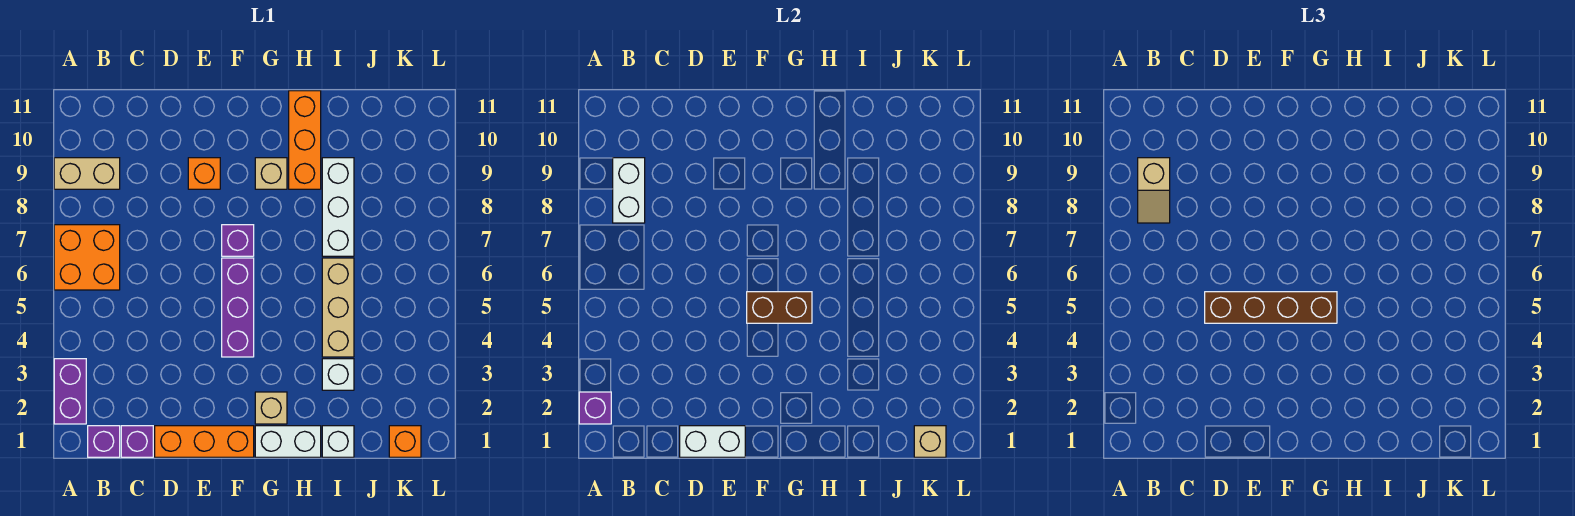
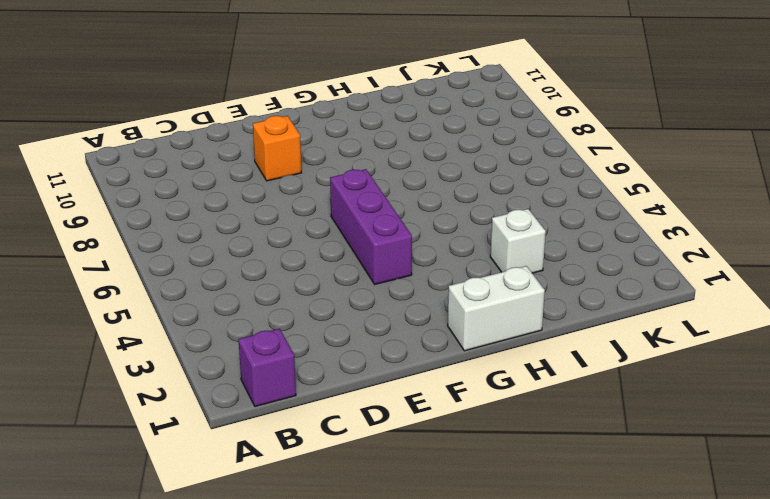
none -> purple brick A2:A3 level 1
none -> orange brick A6:B7 level 1
none -> tan brick A9:B9 level 1

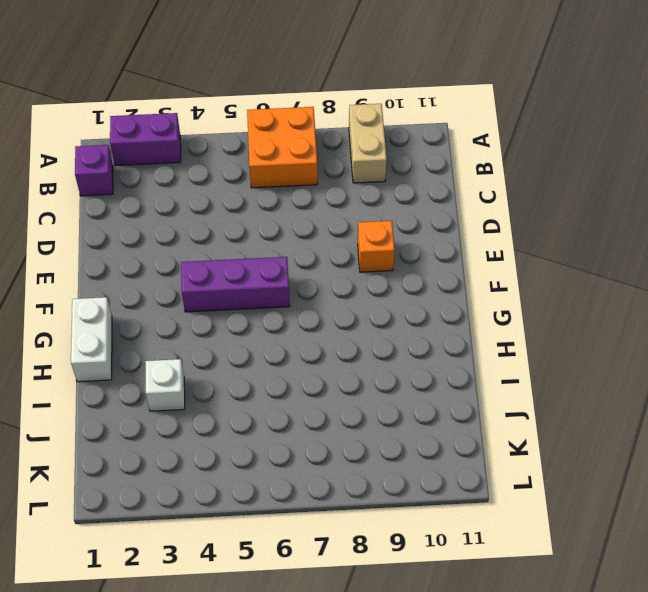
none -> purple brick C1 level 1
none -> orange brick D1:F1 level 1
none -> purple brick F7 level 1

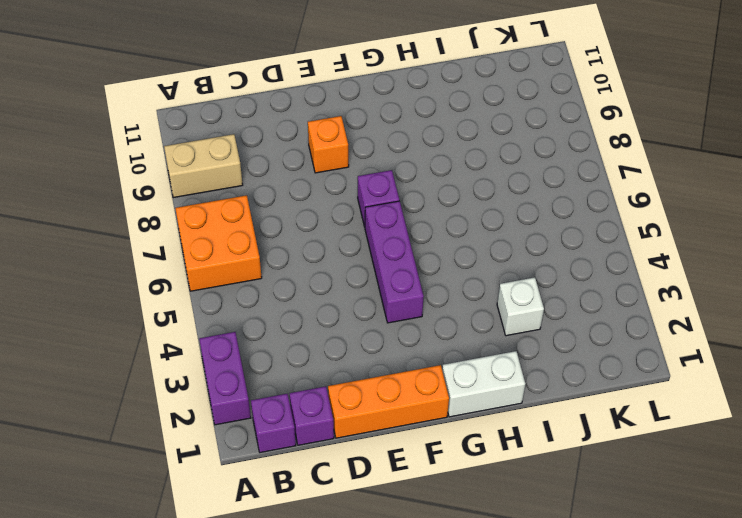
none -> tan brick G2 level 1
none -> tan brick G9 level 1
none -> orange brick H9:H11 level 1

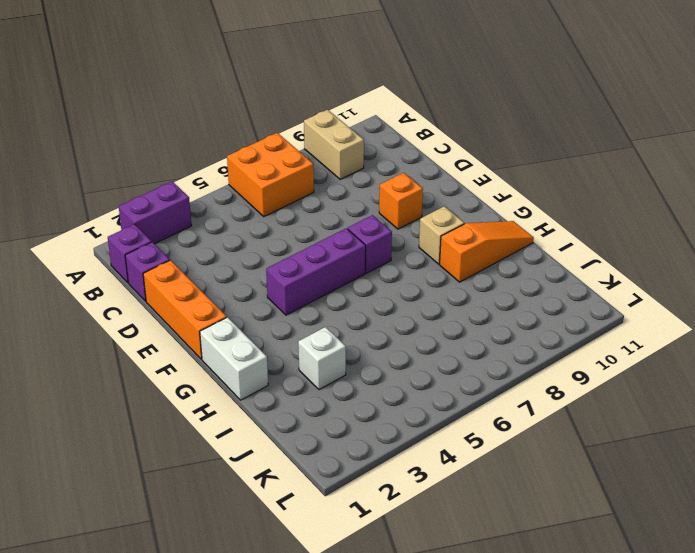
orange slope H9:H11 level 1 top 9 -> orange brick H9:H11 level 1
none -> tan brick G2 level 1
none -> white brick I1 level 1
none -> tan brick I4:I6 level 1

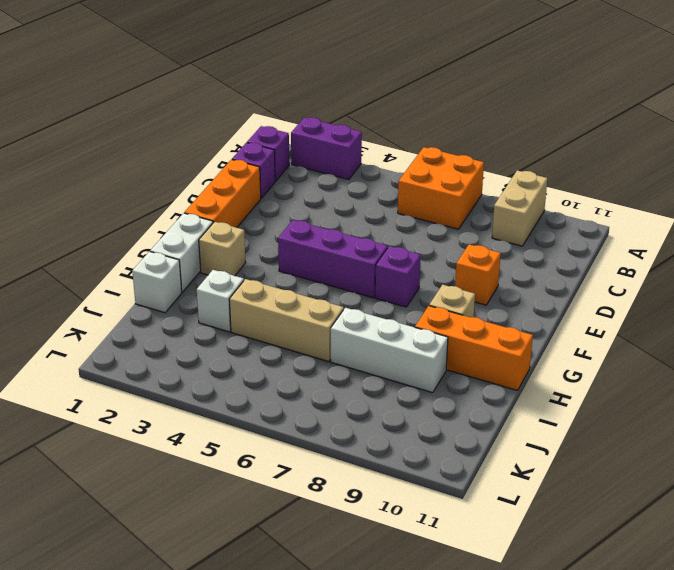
none -> orange brick K1 level 1
none -> purple brick A2 level 2
none -> white brick B8:B9 level 2

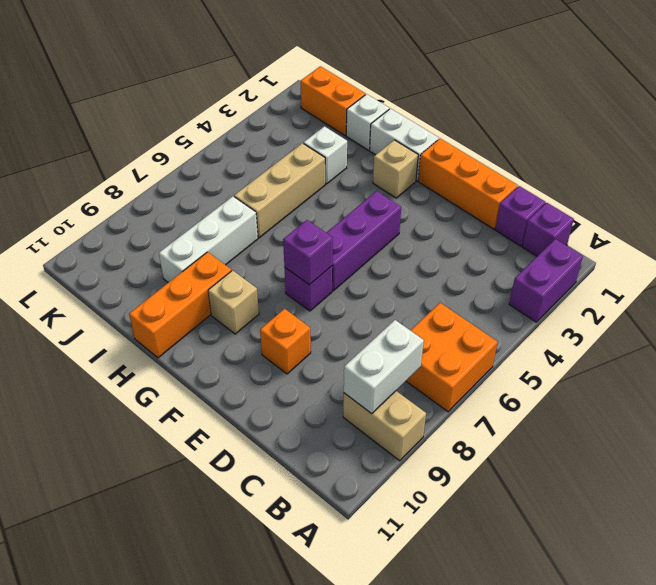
purple brick F7 level 2 -> purple brick A2 level 2
orange brick J1:K1 level 1 -> orange brick K1 level 1
none -> white brick D1:E1 level 2
none -> brown brick F5:G5 level 2
none -> tan brick K1 level 2

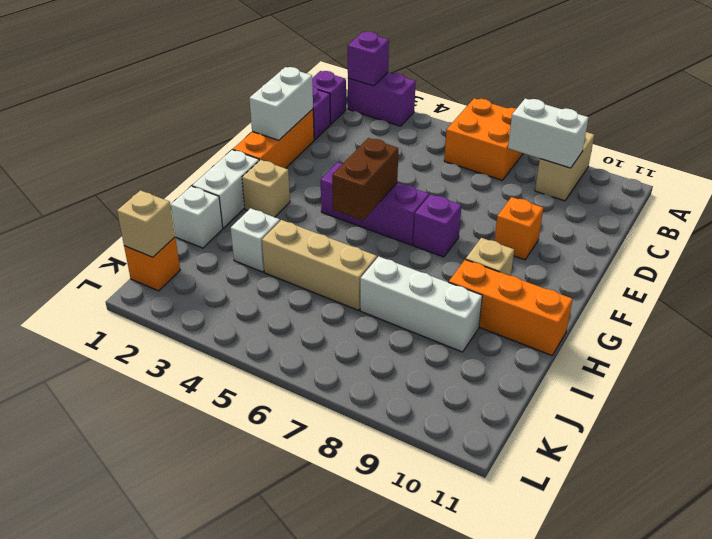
none -> tan slope B8:B9 level 3 top 9
none -> brown brick D5:G5 level 3

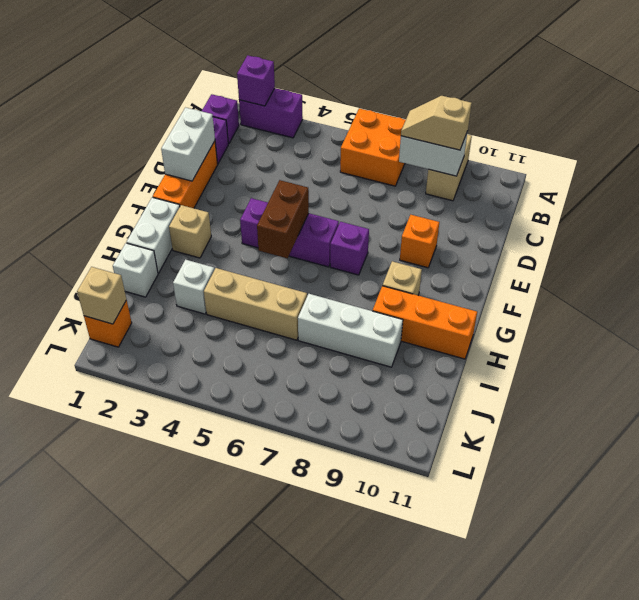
none -> brown brick D5:G5 level 3

